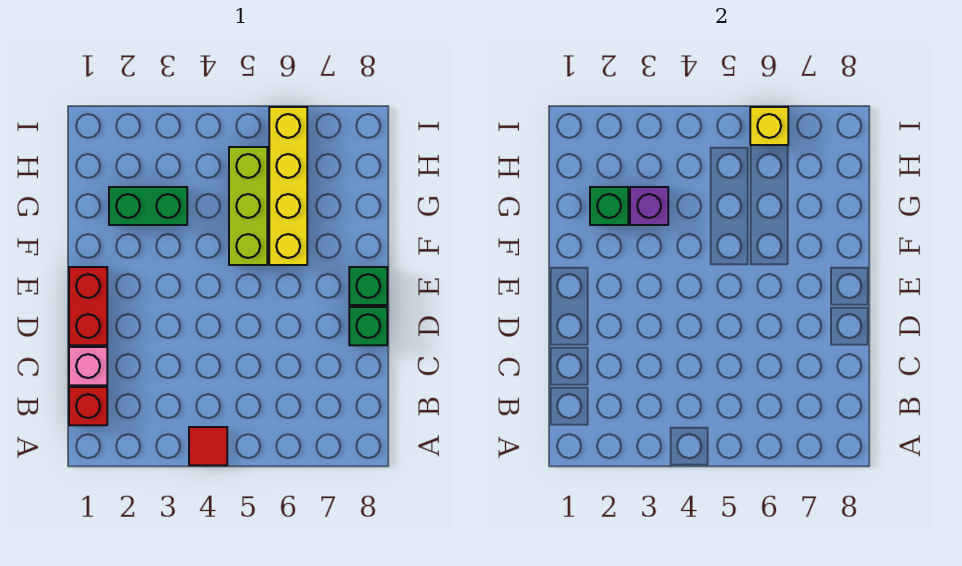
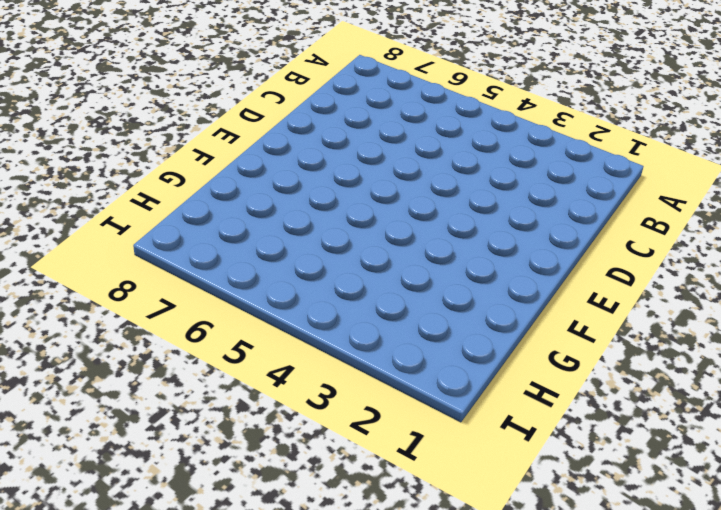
none -> red tile A4 level 1
none -> red brick B1 level 1
none -> pink brick C1 level 1

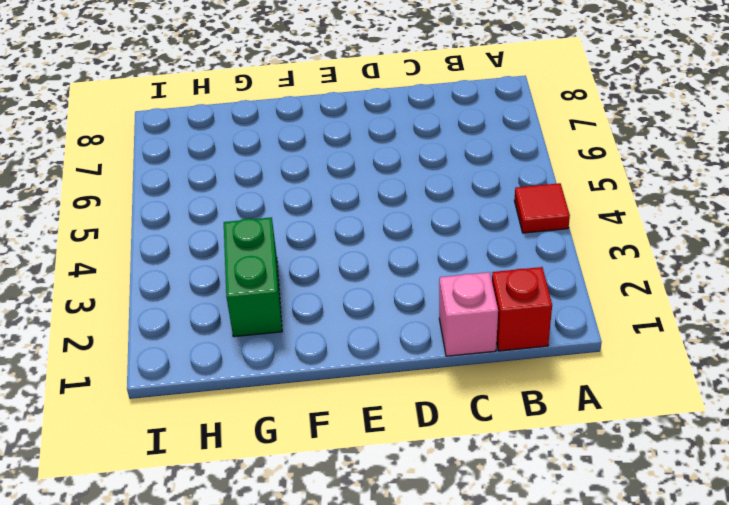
none -> red brick D1:E1 level 1
none -> green brick D8 level 1
none -> green brick E8 level 1

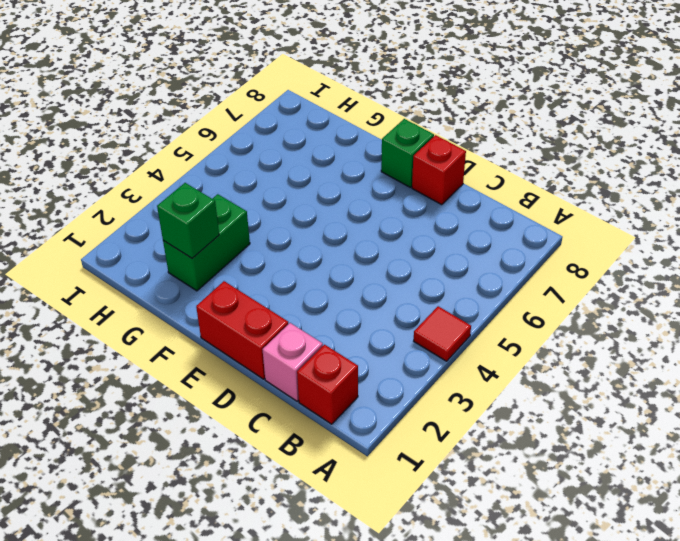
red brick D8 level 1 -> green brick D8 level 1
none -> lime brick F5:H5 level 1
none -> yellow brick F6:I6 level 1
none -> purple brick G3 level 2

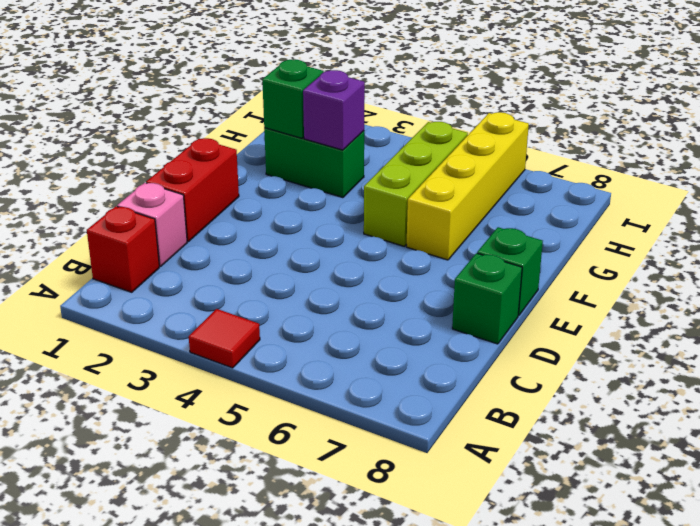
none -> yellow brick I6 level 2

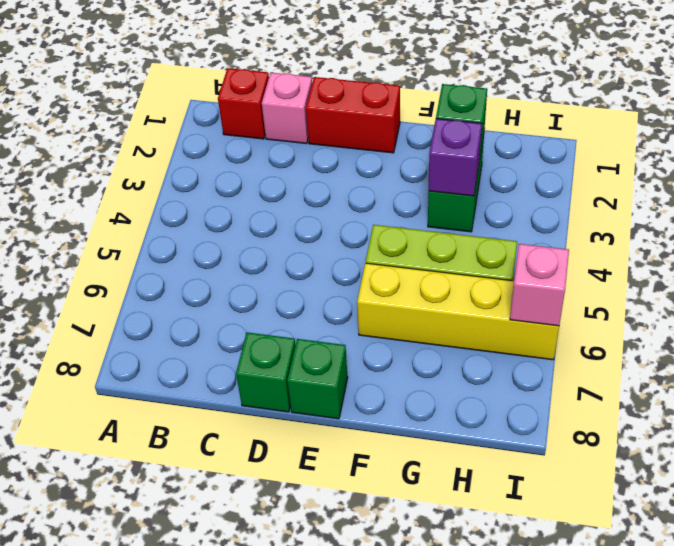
pink brick I6 level 2 -> yellow brick I6 level 2
none -> red tile A4 level 1

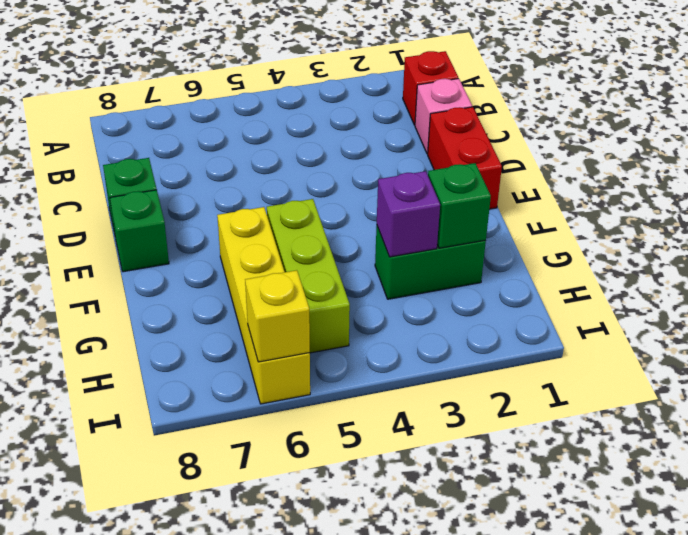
none -> red tile A4 level 1

